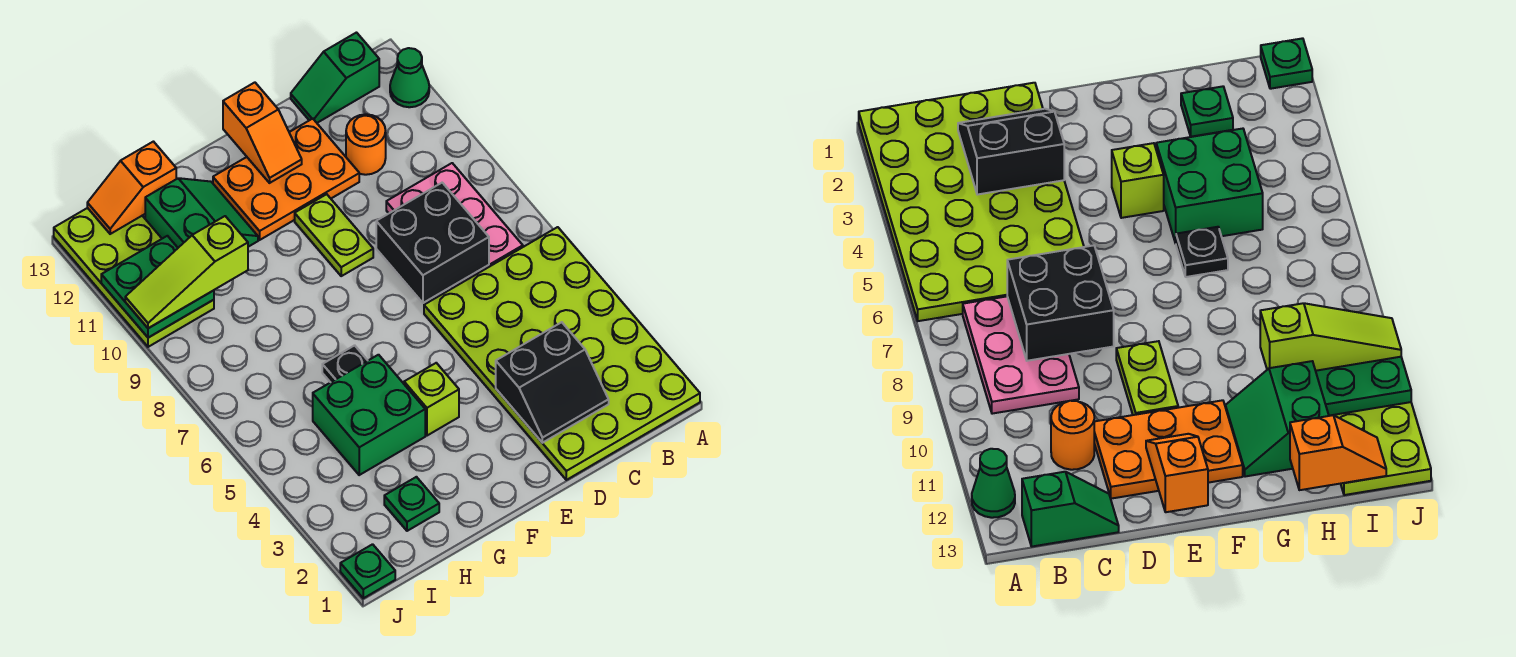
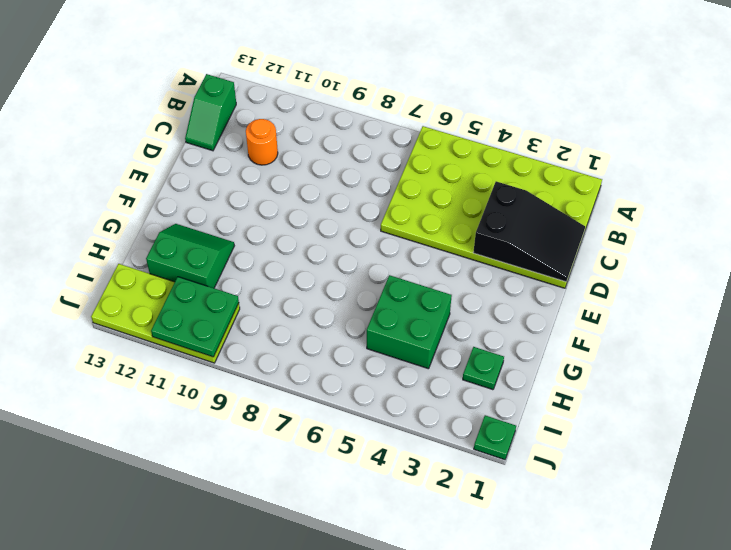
black slope C1:D3 level 2 top 3 -> black slope C2:D3 level 2 top 3
none -> green cone A12 level 1
none -> pink plate B7:C9 level 1
none -> orange plate D11:F12 level 1

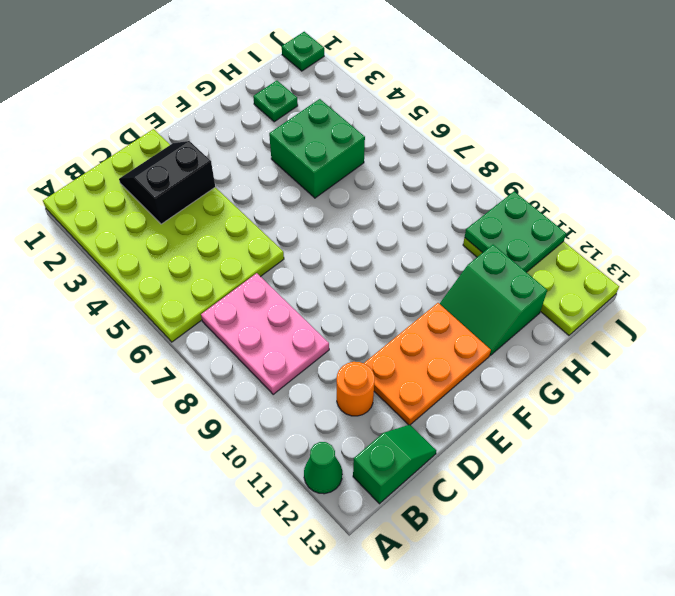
none -> lime plate E9:E10 level 1
none -> lime brick F4 level 1
none -> black plate G6 level 1

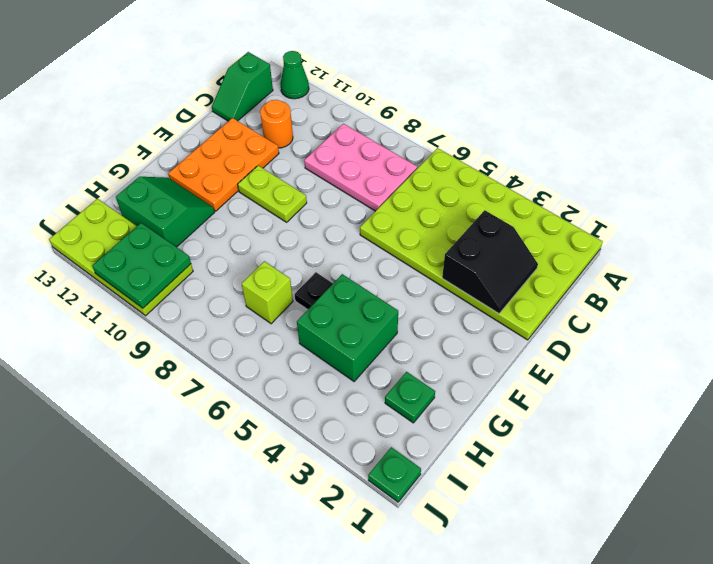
lime brick H7 level 1 -> lime brick F4 level 1
none -> black brick C7:D8 level 2
none -> orange slope E12:E13 level 2 top 13
none -> orange slope H13:I13 level 2 top H

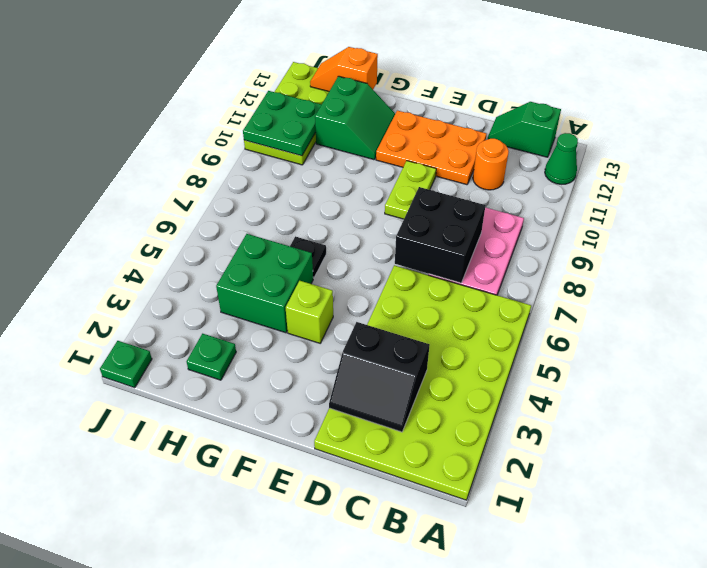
none -> orange slope E12:E13 level 2 top 13
none -> lime slope H10:J10 level 3 top H

